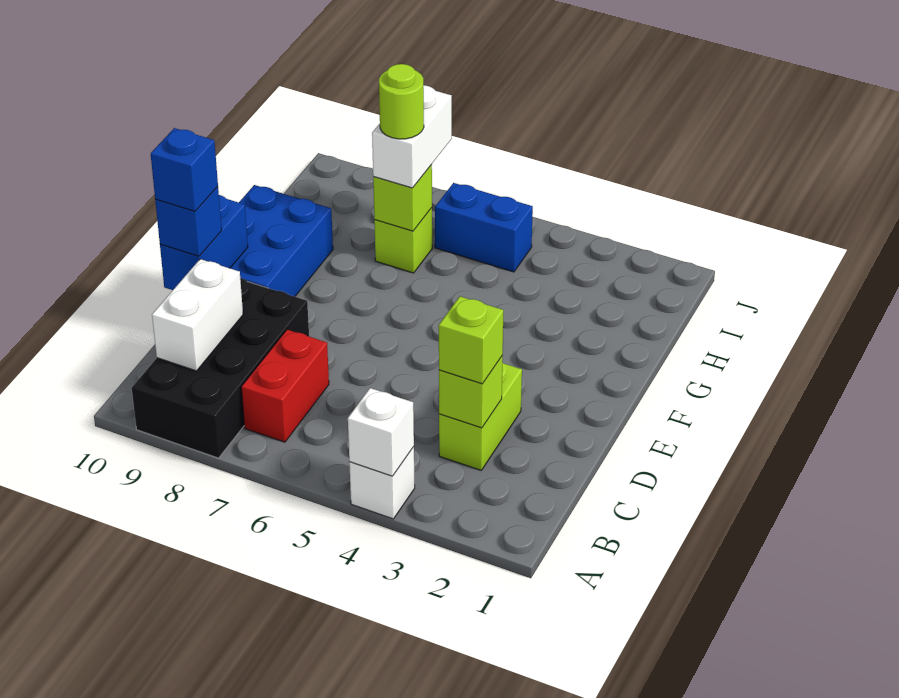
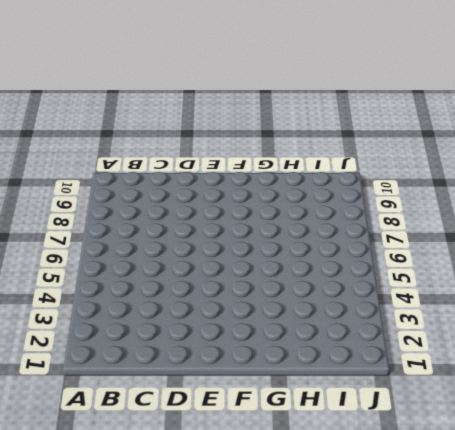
none -> white brick A4 level 1
none -> black brick A8:D9 level 1
none -> red brick B7:C7 level 1

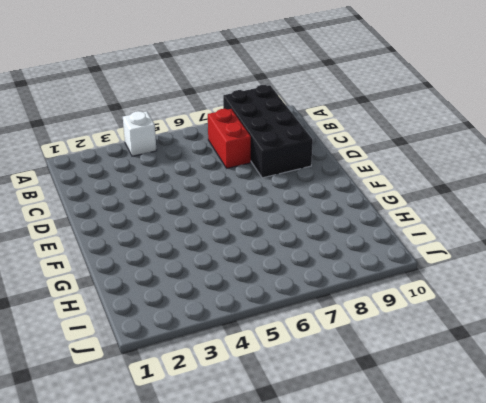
none -> lime brick C3:D3 level 1
none -> blue brick E9:G10 level 1
none -> lime brick H7 level 1

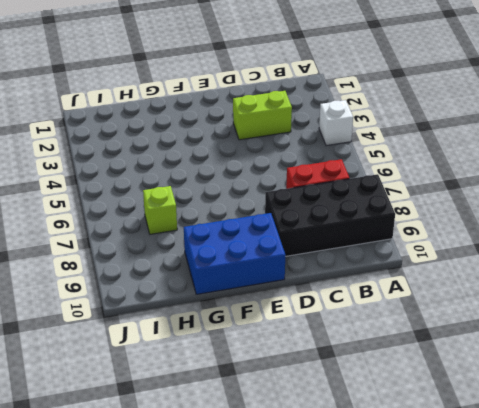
none -> blue brick I5:I6 level 1
none -> white brick A4 level 2
none -> white brick B9:C9 level 2

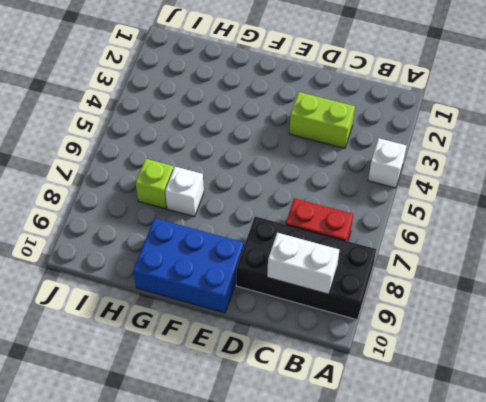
white brick G7 level 1 -> white brick A4 level 2
none -> blue brick I5:I6 level 1
none -> lime brick C3 level 2
none -> blue brick D10:E10 level 2

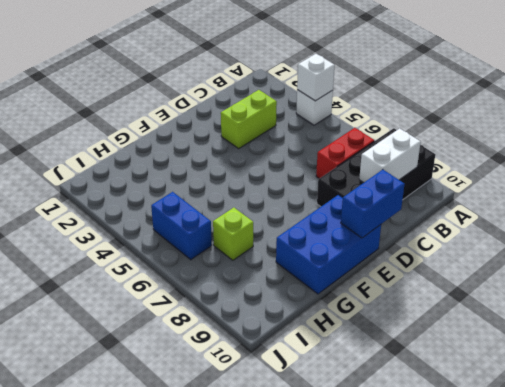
none -> lime brick C3 level 2
none -> lime brick H7 level 2
none -> lime brick C3 level 3

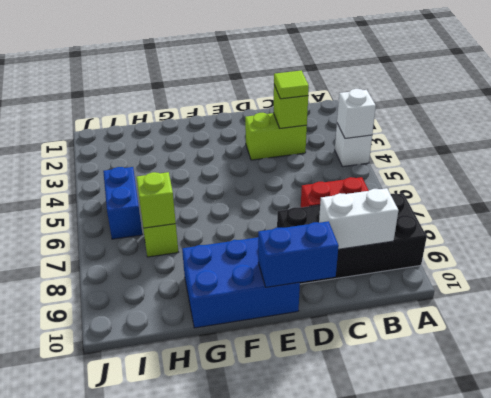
lime tile C3 level 3 -> lime brick C3 level 3
none -> blue brick D10 level 3
none -> white brick H7:I7 level 3
none -> blue brick D10 level 4

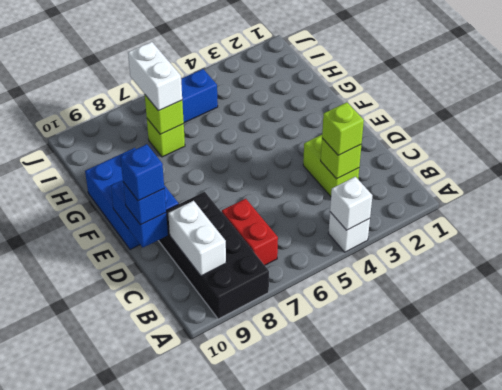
none -> lime round brick H7 level 4

